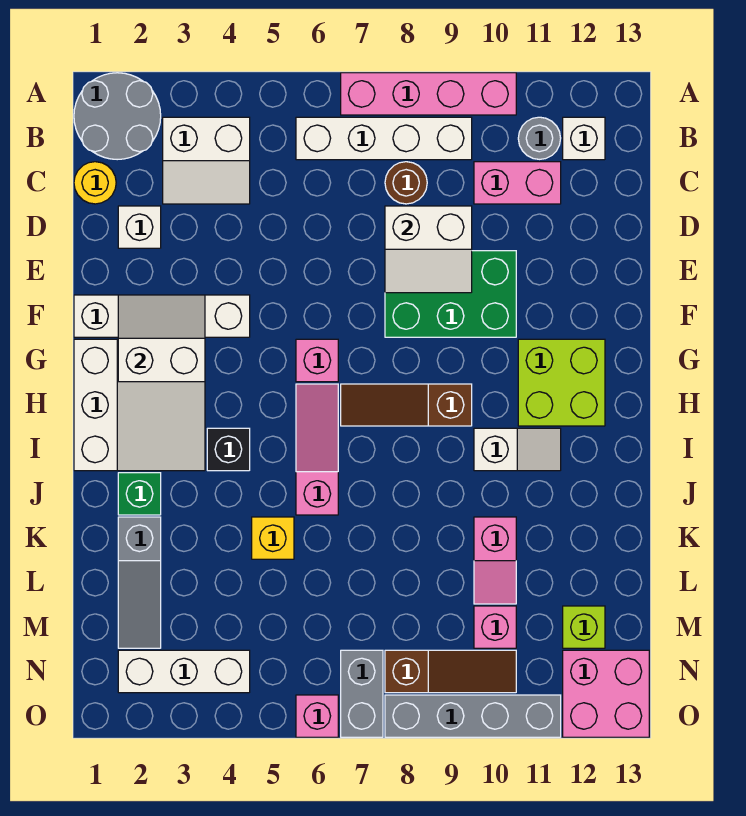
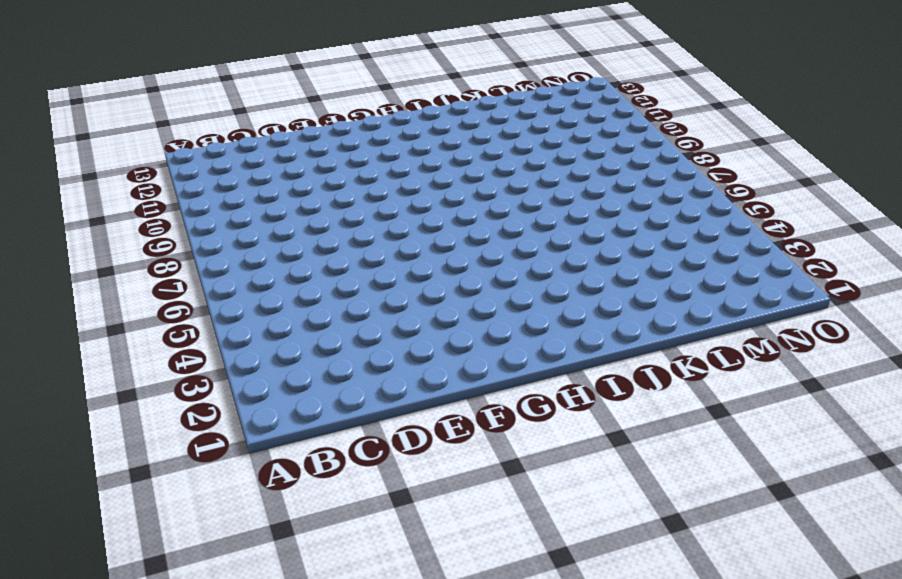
none -> grey round brick A1:B2 level 1
none -> pink brick A7:A10 level 1
none -> white slope B3:C4 level 1 top B
none -> white brick B6:B9 level 1

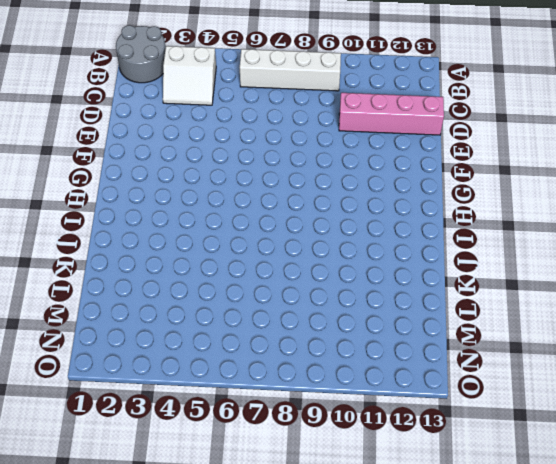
pink brick D10:D13 level 1 -> pink brick A7:A10 level 1
none -> grey round brick B11 level 1
none -> white brick B12 level 1
none -> yellow round brick C1 level 1
none -> brown round brick C8 level 1

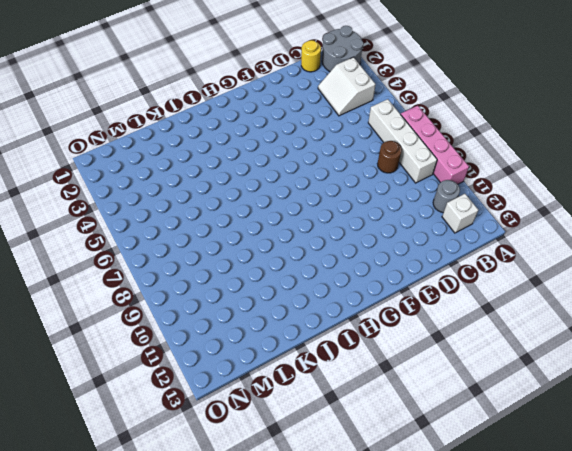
none -> pink brick C10:C11 level 1
none -> white brick D2 level 1
none -> green brick E8:F10 level 1
none -> white brick F1:F4 level 1

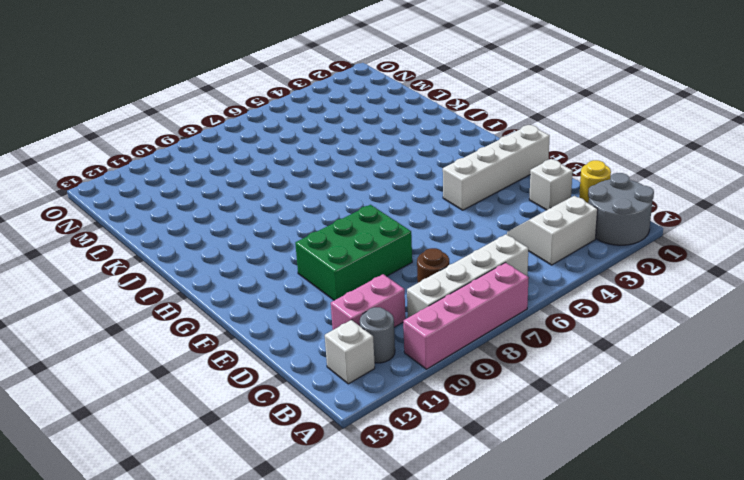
none -> white slope G1:I3 level 1 top 1
none -> pink brick G6 level 1
none -> lime brick G11:H12 level 1
none -> pink slope H6:J6 level 1 top J

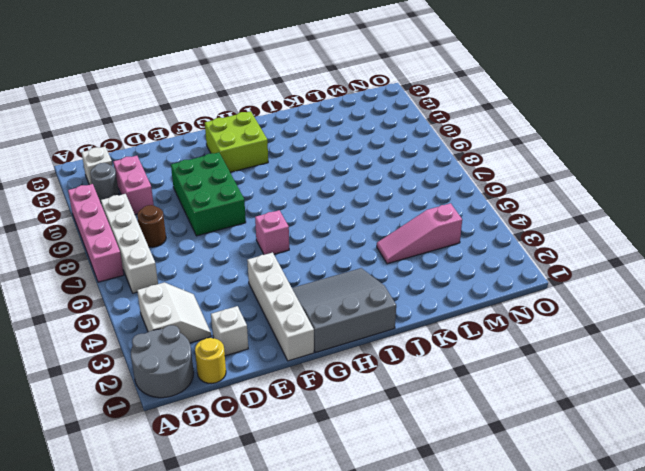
grey slope G1:I3 level 1 top 1 -> white slope G1:I3 level 1 top 1
pink slope K4:M4 level 1 top M -> pink slope H6:J6 level 1 top J
none -> brown slope H7:H9 level 1 top 9
none -> black brick I4 level 1
none -> white slope I10:I11 level 1 top 10
none -> green brick J2 level 1

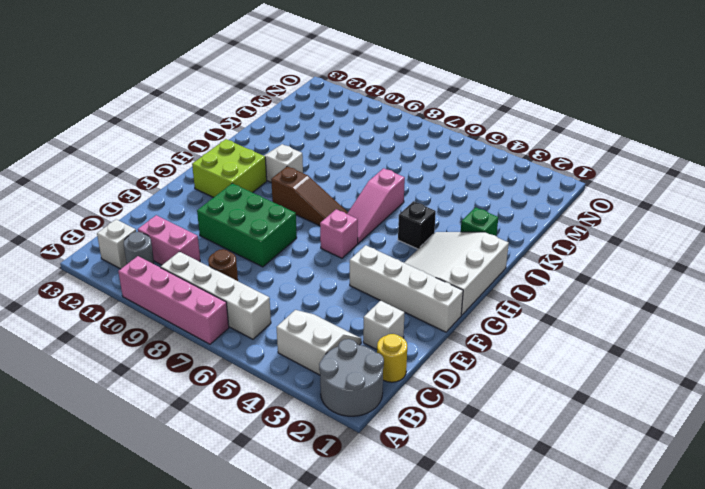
none -> grey slope K2:M2 level 1 top K
none -> yellow brick K5 level 1
none -> pink slope K10:L10 level 1 top K
none -> pink brick M10 level 1

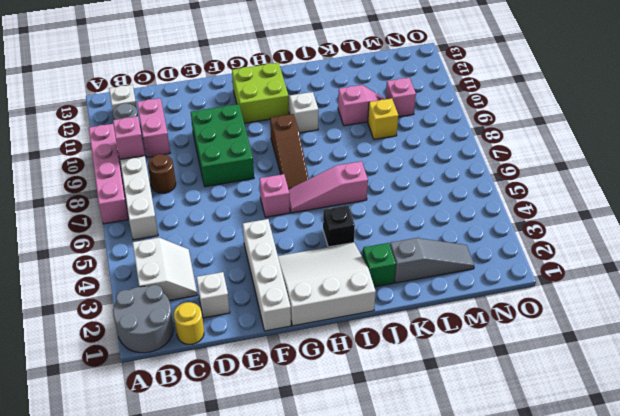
pink brick B9 level 2 -> pink brick O6 level 1
yellow brick L9 level 1 -> yellow brick K5 level 1
none -> lime brick M12 level 1
none -> white brick N2:N4 level 1
none -> grey brick N7:O7 level 1
none -> brown slope N8:N10 level 1 top 8

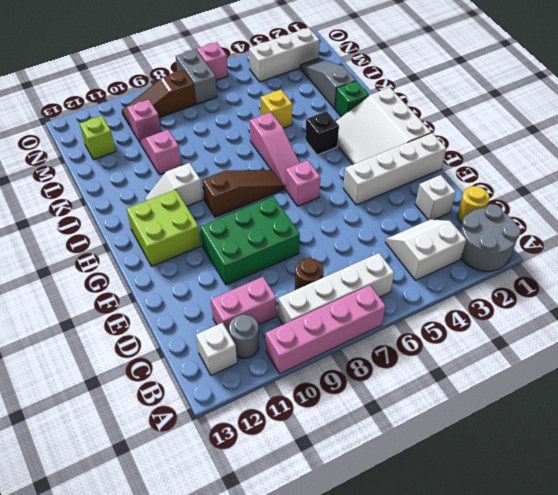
none -> pink brick N12:O13 level 1
none -> grey brick O8:O11 level 1
none -> white slope D8:E9 level 2 top D
none -> white slope F2:G3 level 2 top G

